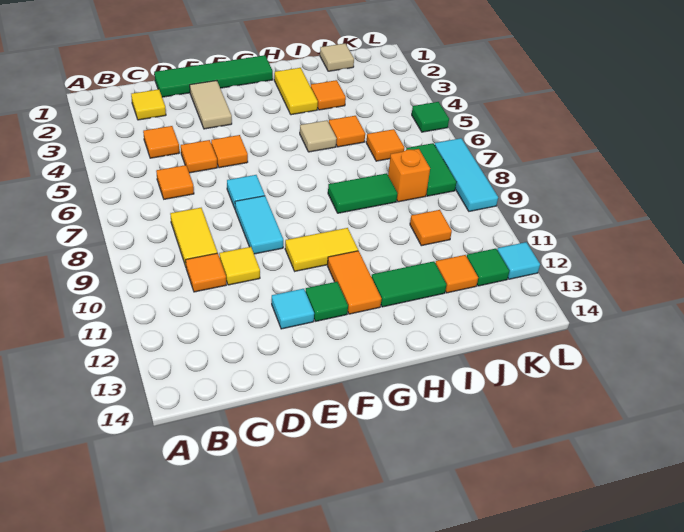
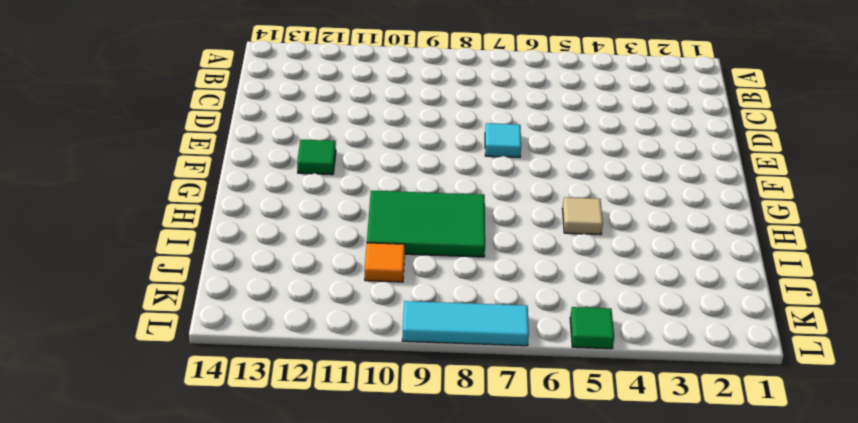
green tile H8:I10 level 1 -> green tile H8:I8 level 1
none -> yellow tile C2 level 1
none -> orange tile C4 level 1
none -> orange tile C6 level 1
none -> yellow tile C8:C9 level 1

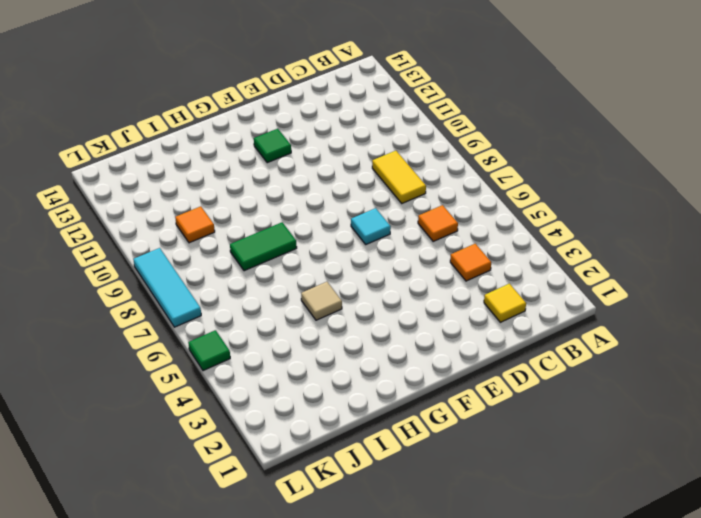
none -> orange tile C10 level 1
none -> green tile D1:G1 level 1
none -> orange tile D5 level 1
none -> yellow tile D10 level 1

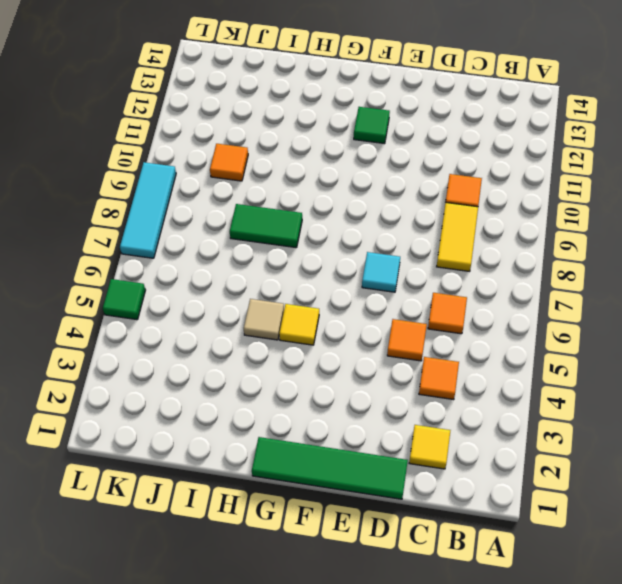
yellow tile G5 level 1 -> yellow tile D10 level 1
none -> tan tile E2:E3 level 1
none -> orange tile E5 level 1
none -> cyan tile E8:E9 level 1
none -> cyan tile E12 level 1

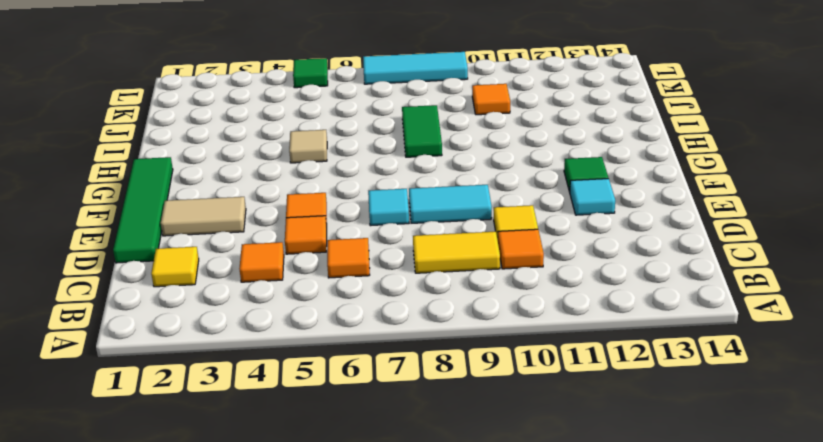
none -> yellow tile F10:G10 level 1
none -> orange tile G11:G12 level 1
none -> yellow tile H2:H3 level 1
none -> green tile H12:I12 level 1

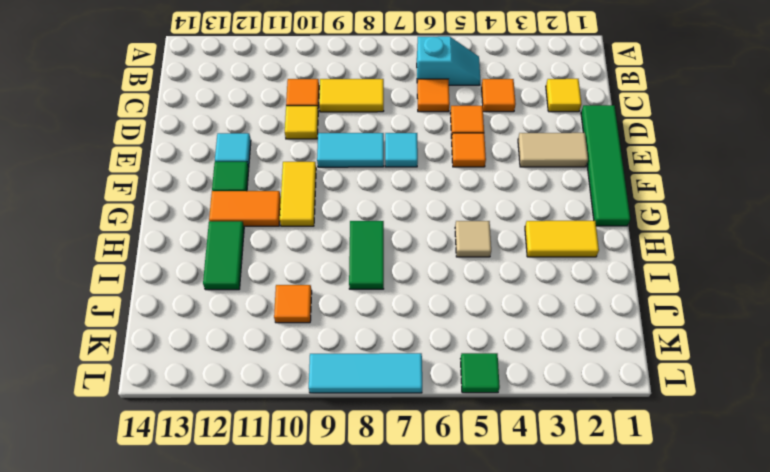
cyan slope B5:B6 level 1 top 6 -> none
none -> orange tile I3 level 1
none -> orange tile I5 level 1
none -> tan tile J1 level 1
none -> orange tile J6 level 1

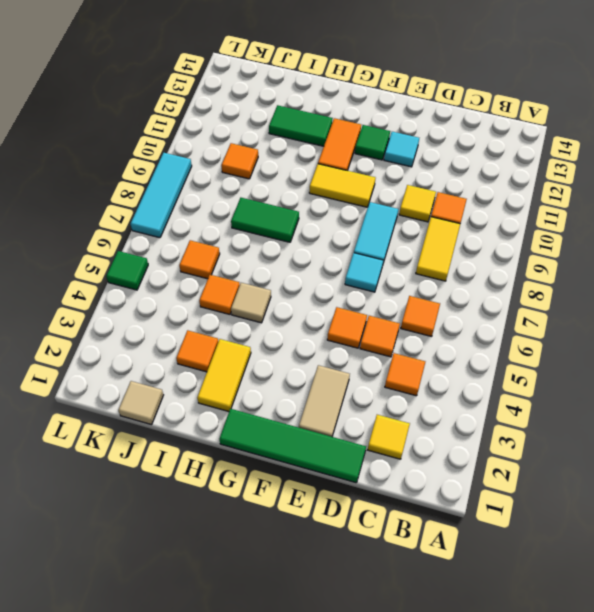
none -> orange brick J8 level 1
none -> orange tile J12 level 1
none -> green tile K7:K8 level 1
none -> green tile K12 level 1

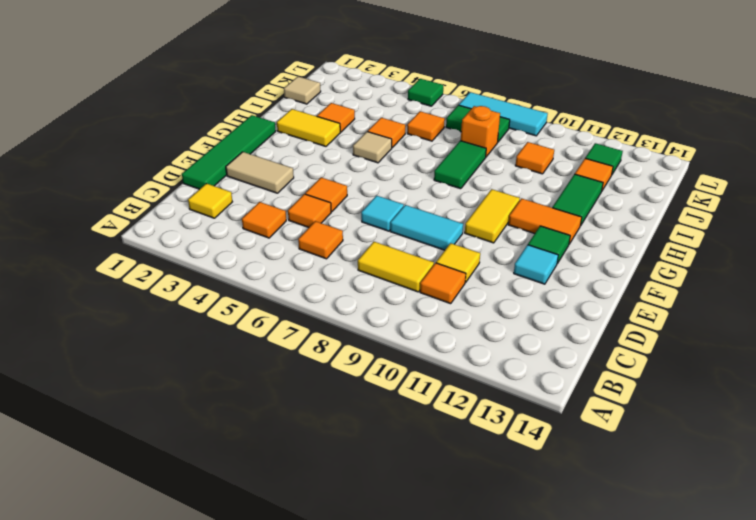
none -> cyan tile L12 level 1

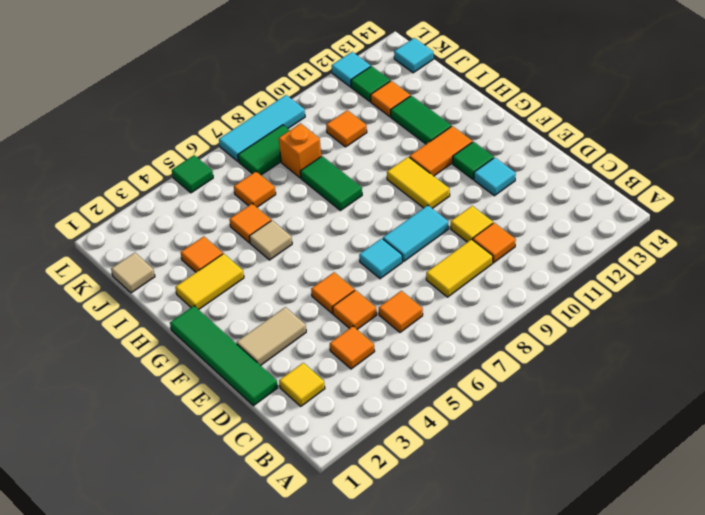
cyan tile K14 level 1 -> none

